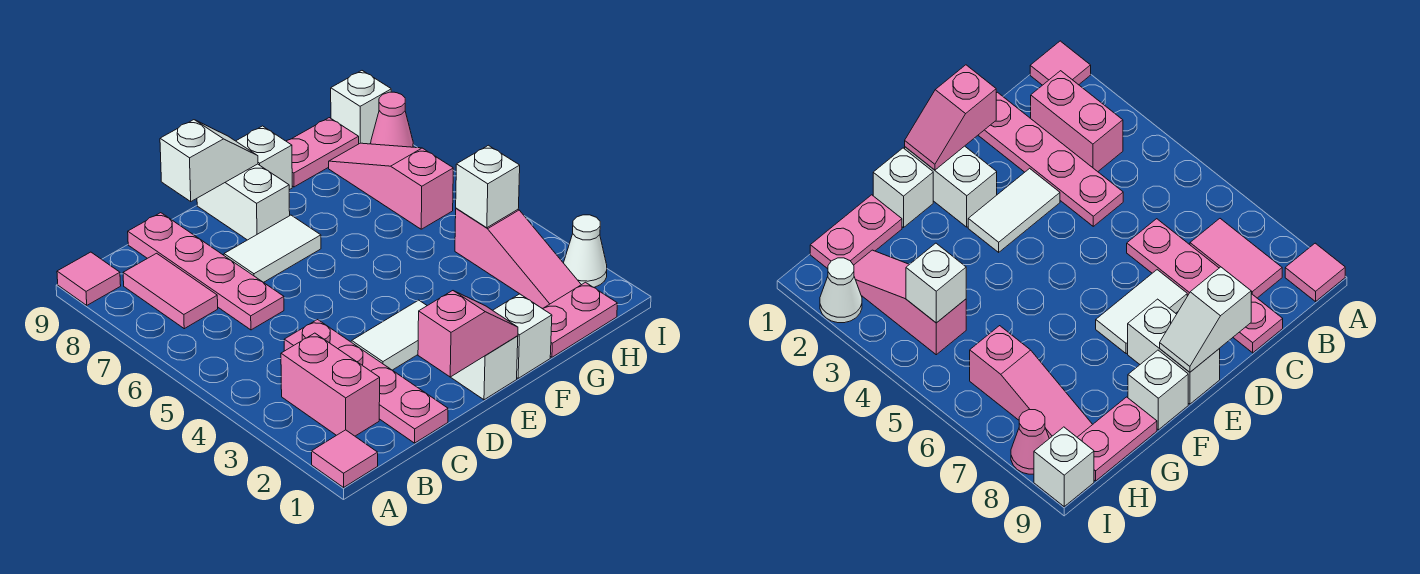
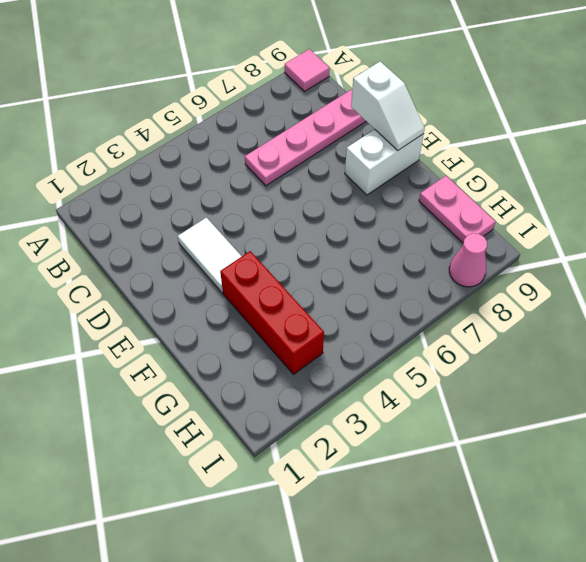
red brick F3:H3 level 1 -> pink slope H2:H4 level 1 top 4
none -> pink tile A1 level 1
none -> pink brick B2:B3 level 1
none -> pink tile B7:B8 level 1

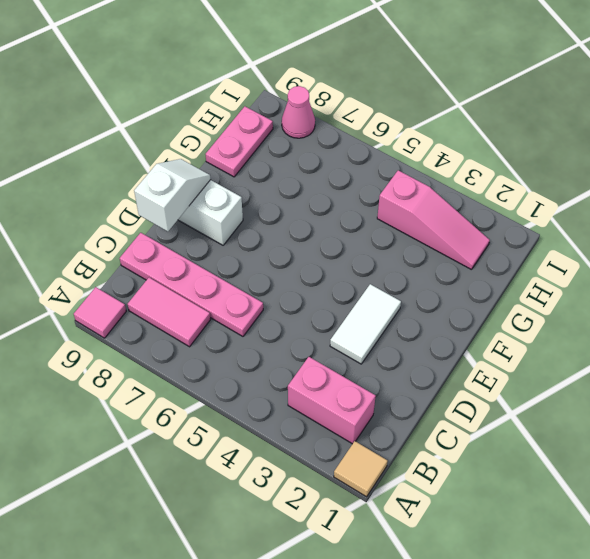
tan tile A1 level 1 -> pink tile A1 level 1
none -> pink plate C1:C4 level 1
none -> white tile D7:E7 level 1
none -> white brick E1:E2 level 1

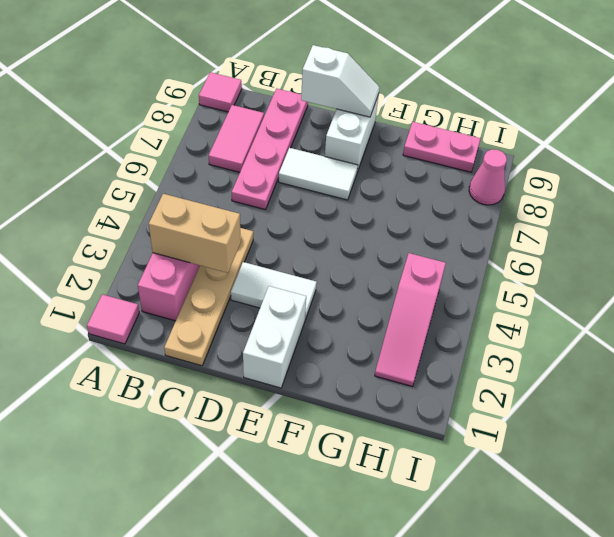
tan brick B3:C3 level 2 -> none
tan plate C1:C4 level 1 -> pink plate C1:C4 level 1
none -> white brick F1 level 1
none -> white brick F9 level 1
none -> pink plate G1:H1 level 1

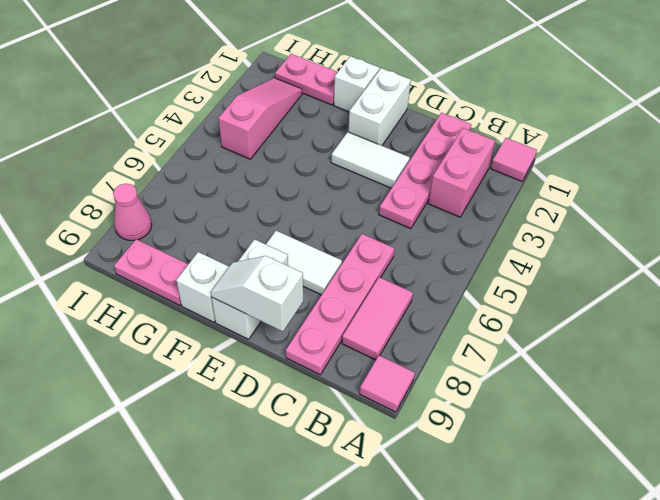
none -> pink slope H6:H8 level 1 top 6
none -> white cone I2 level 1
none -> white brick I9 level 1

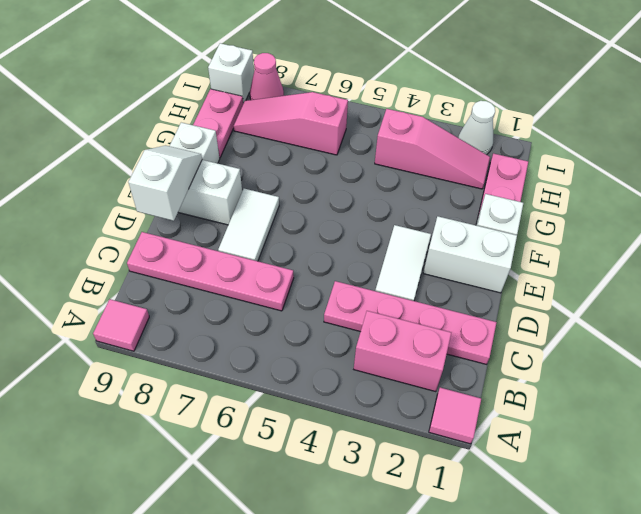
none -> pink tile B7:B8 level 1
none -> pink slope D1:E1 level 2 top D
none -> white brick H4 level 2

